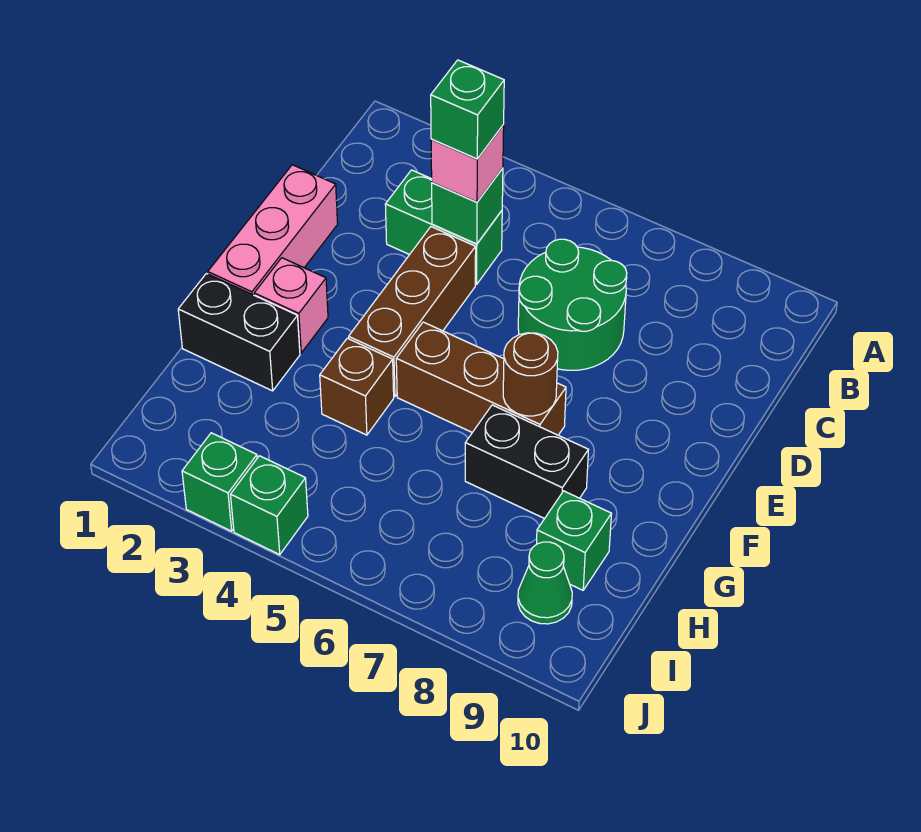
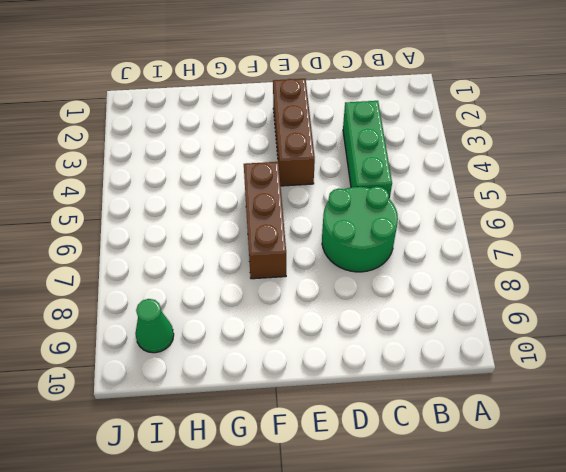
green brick C3:C5 level 1 -> green brick C3:C4 level 1
brown brick E2:E4 level 1 -> brown brick D4:F4 level 1
none -> pink brick D1:F1 level 1
none -> pink brick F2 level 1
none -> black brick G1:G2 level 1

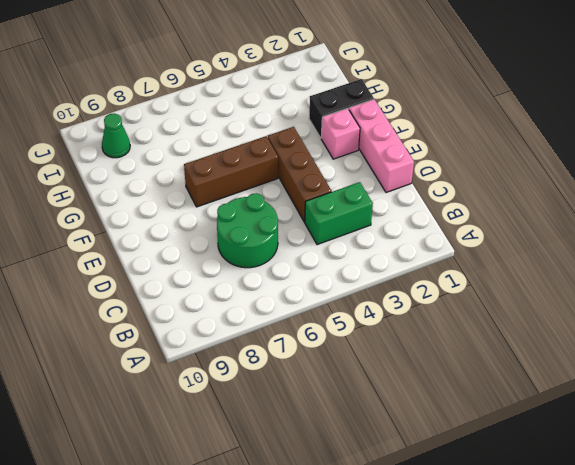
none -> brown brick G4 level 1
none -> black brick G7:G8 level 1
none -> green brick H9 level 1

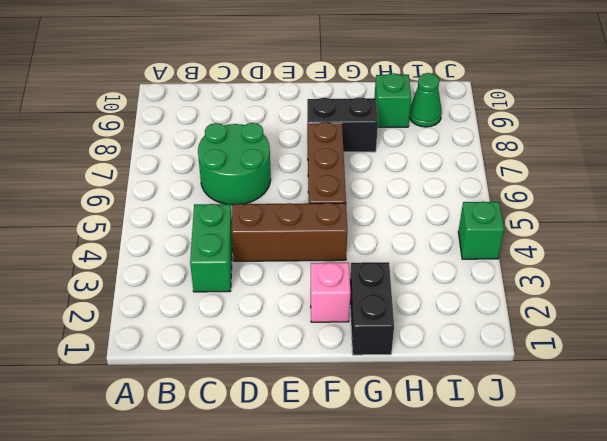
black brick F8:G8 level 1 -> black brick G7:G8 level 1
none -> pink brick D1:F1 level 1
none -> brown brick G4 level 1
none -> green brick J3 level 1

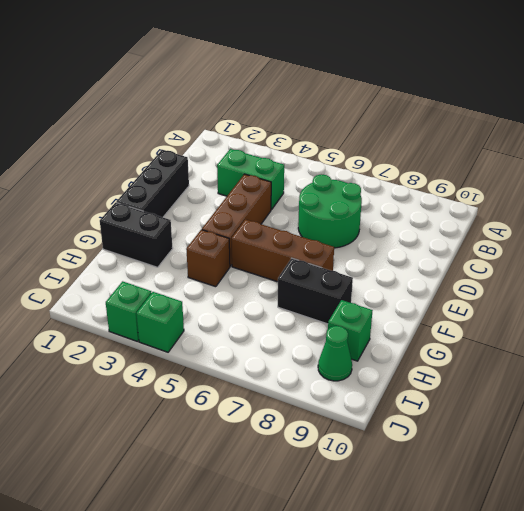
black brick D1:F1 level 1 -> pink brick D1:F1 level 1
none -> pink brick F2 level 1
none -> green brick C4 level 2
none -> brown round brick F7 level 2

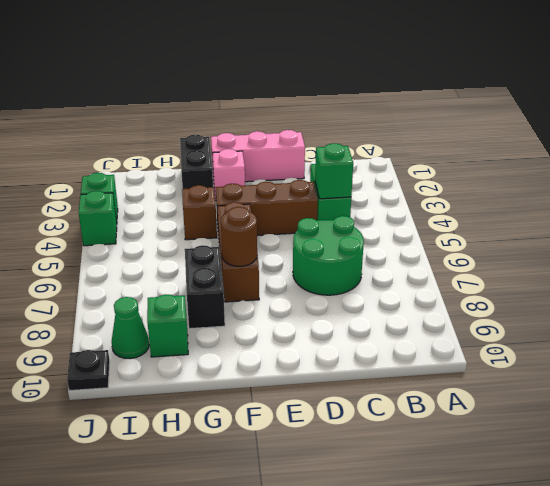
black plate J10 level 1 -> none
none -> pink brick C4 level 3
none -> green brick C4 level 4

